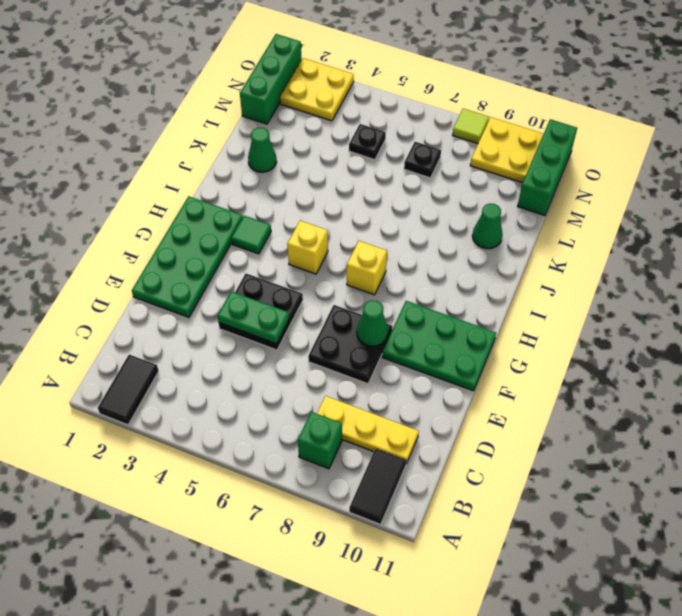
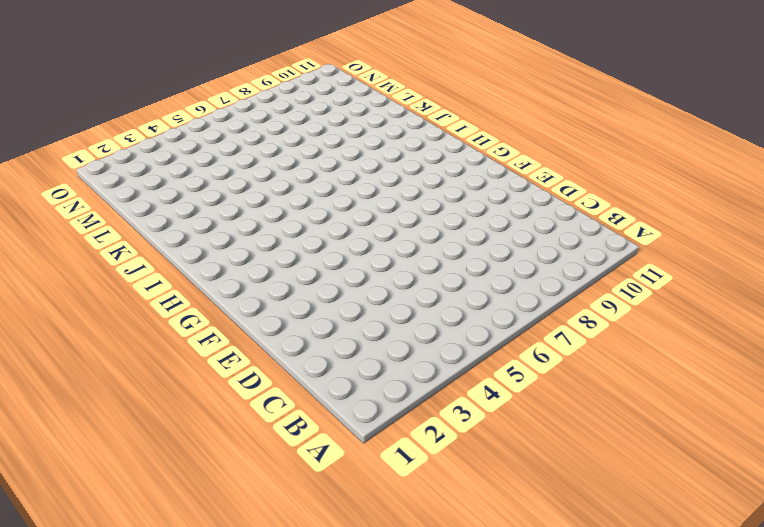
none -> black tile A2:B2 level 1
none -> black tile A10:B10 level 1
none -> green brick B8 level 1

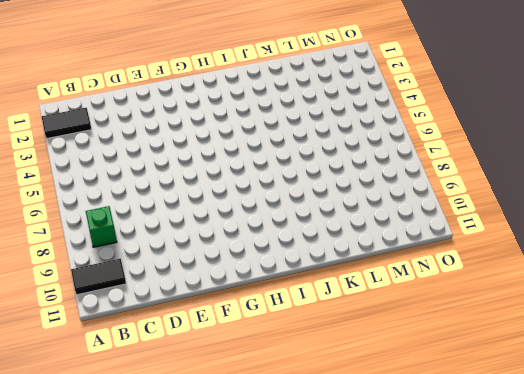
none -> yellow plate C8:C10 level 1
none -> green plate E1:H2 level 1
none -> black plate E4:F5 level 1

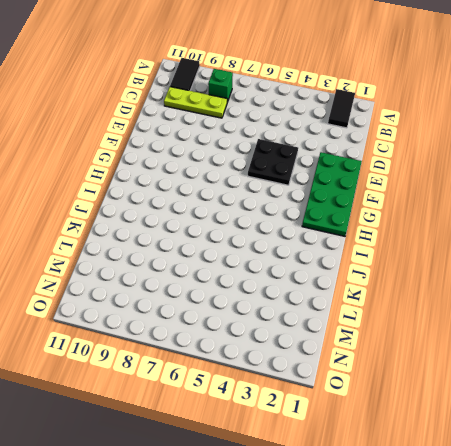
lime plate C8:C10 level 1 -> yellow plate C8:C10 level 1
none -> black plate E7:F8 level 1
none -> green plate F9:G11 level 1
none -> green tile H3 level 1

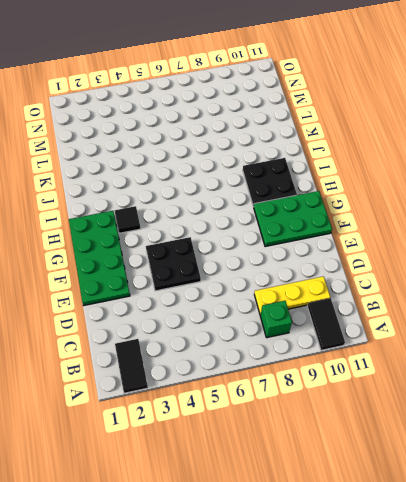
black tile H3 level 1 -> green tile H3 level 1
black plate H9:I10 level 1 -> black plate E7:F8 level 1
none -> yellow brick H5 level 1
none -> yellow brick H7 level 1
none -> green cone K2 level 1

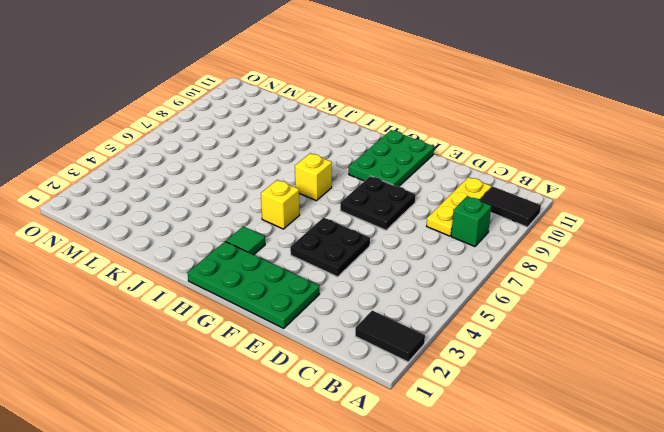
none -> green cone K2 level 1
none -> green cone K10 level 1
none -> green brick M1:O1 level 1

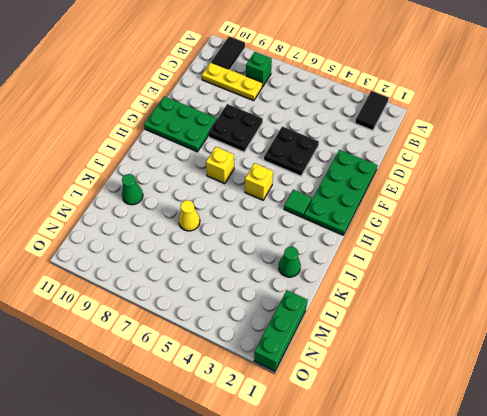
yellow cone K7 level 1 -> none
none -> black plate M5 level 1
none -> black plate M7 level 1
none -> green brick M11:O11 level 1

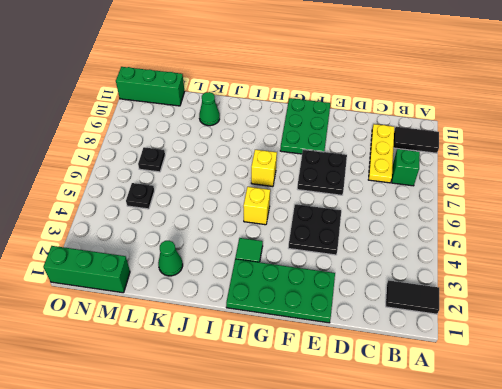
none -> yellow plate N2:O3 level 1
none -> yellow plate N9:O10 level 1
none -> lime tile O8 level 1

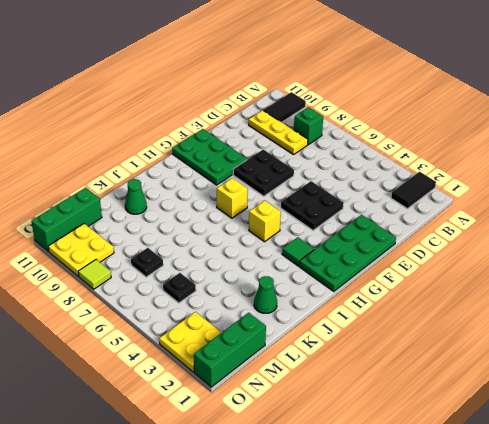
none -> green plate E4:E5 level 2
none -> green cone F8 level 2

